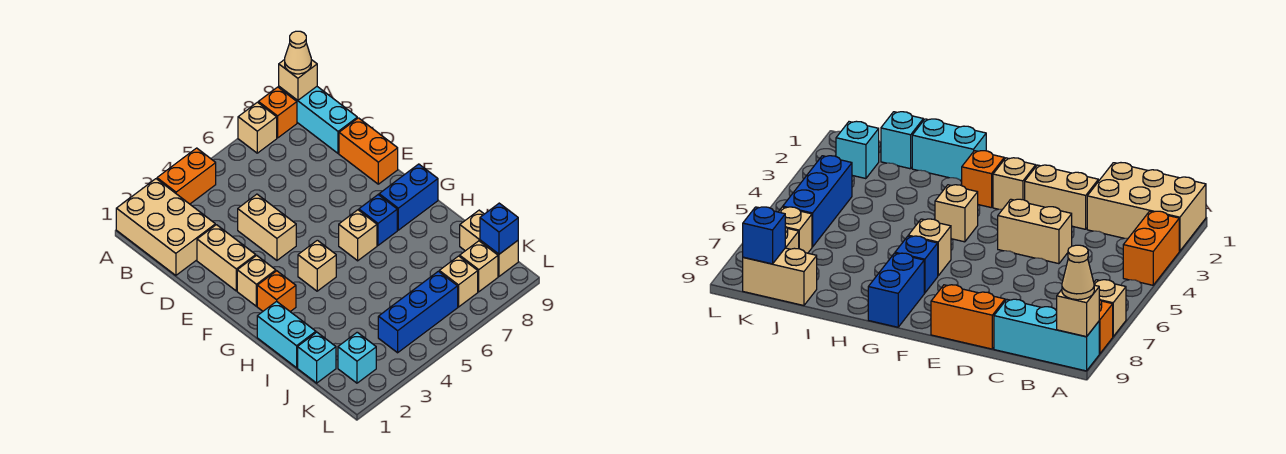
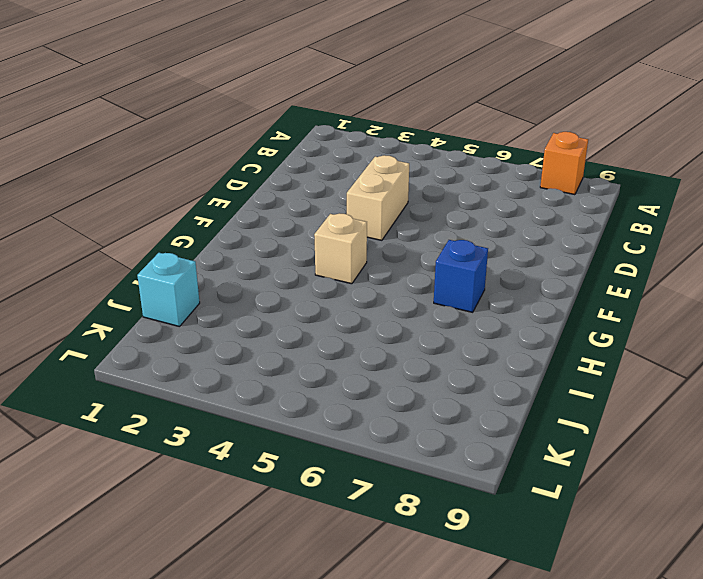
none -> tan brick A1:C2 level 1
none -> orange brick A3:A4 level 1
none -> tan brick A7 level 1

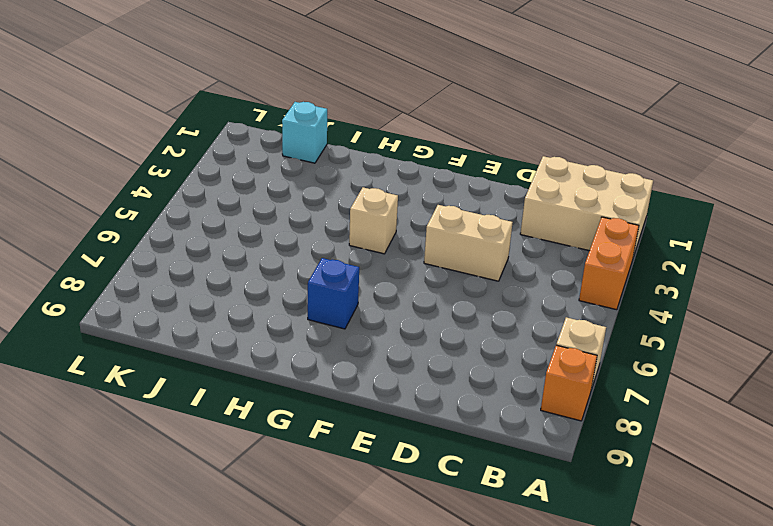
none -> cyan brick A9:C9 level 1
none -> tan brick D2:E2 level 1
none -> orange brick D9:E9 level 1

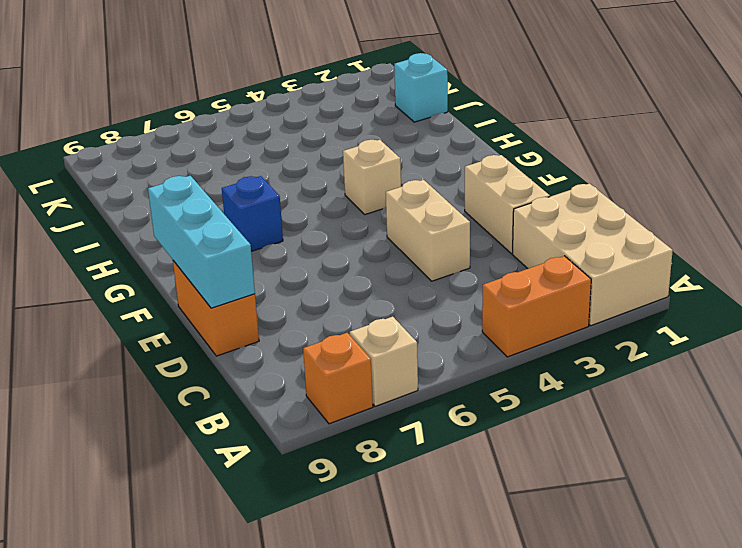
cyan brick D9:F9 level 2 -> cyan brick A9:C9 level 1
none -> tan brick F2 level 1
none -> orange brick G2 level 1
none -> tan brick G6 level 1

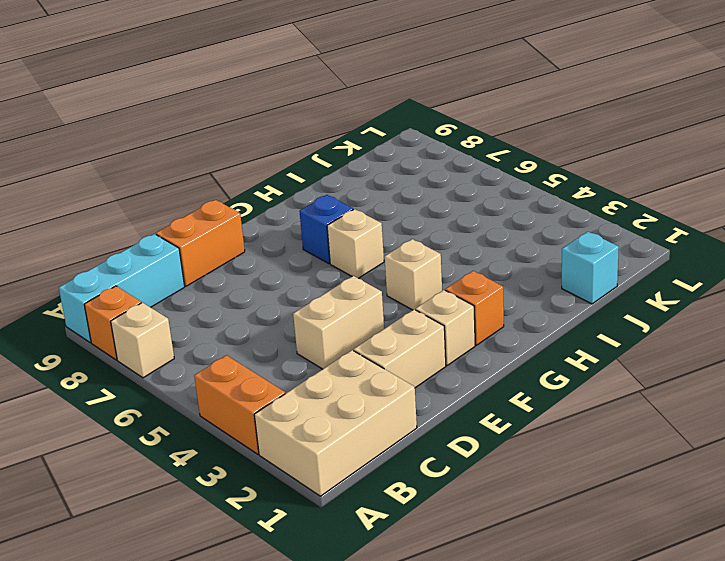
none -> blue brick G8:G9 level 1
none -> cyan brick H1:I1 level 1
none -> tan brick J9:K9 level 1

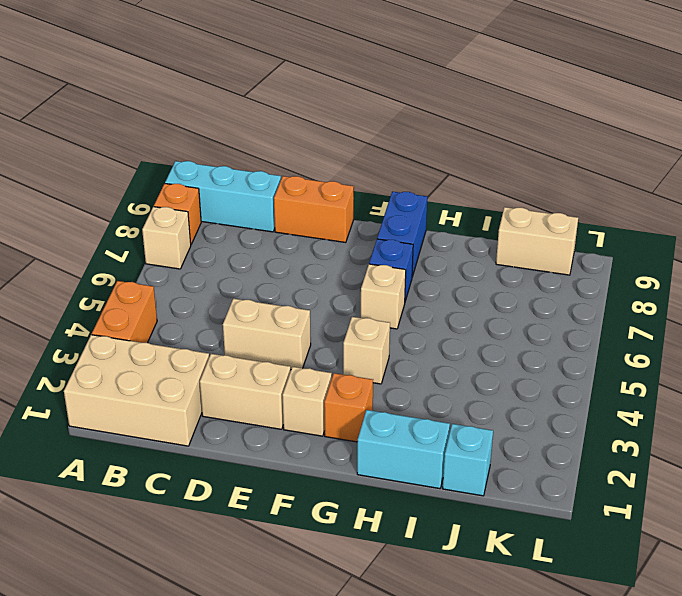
none -> cyan brick K2 level 1
none -> blue brick K4:K6 level 1
none -> tan brick K7 level 1

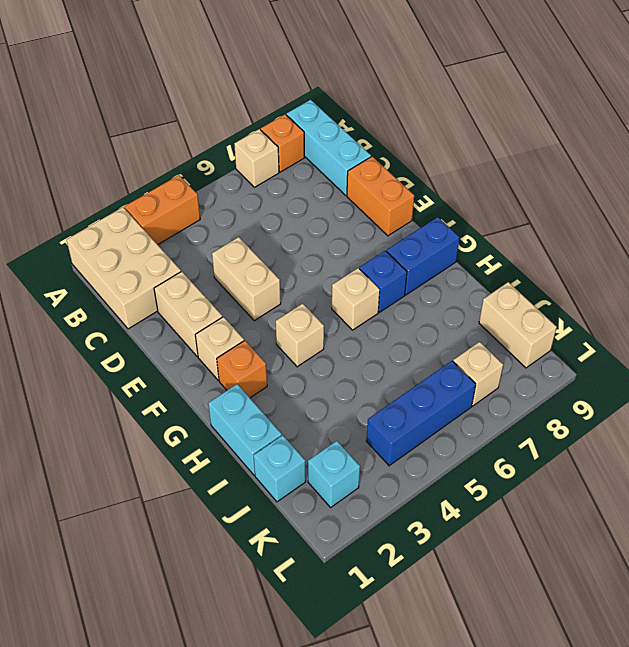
none -> tan brick K8 level 1
none -> tan brick A9 level 2
none -> blue brick K9 level 2

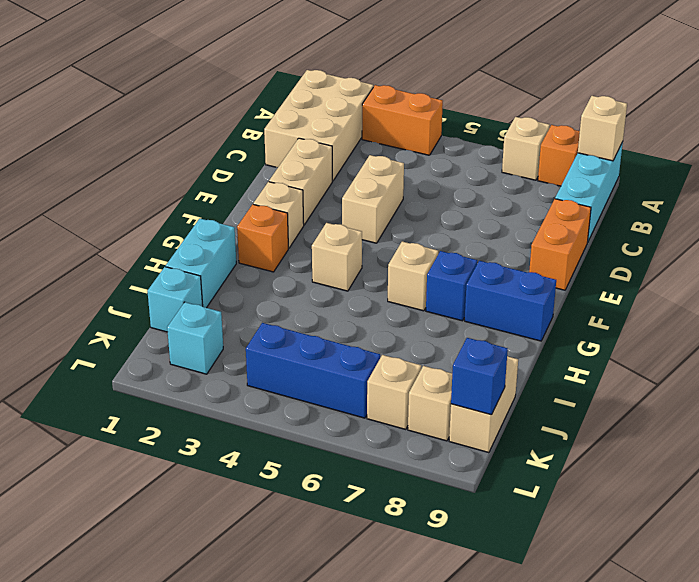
none -> tan cone A9 level 3

